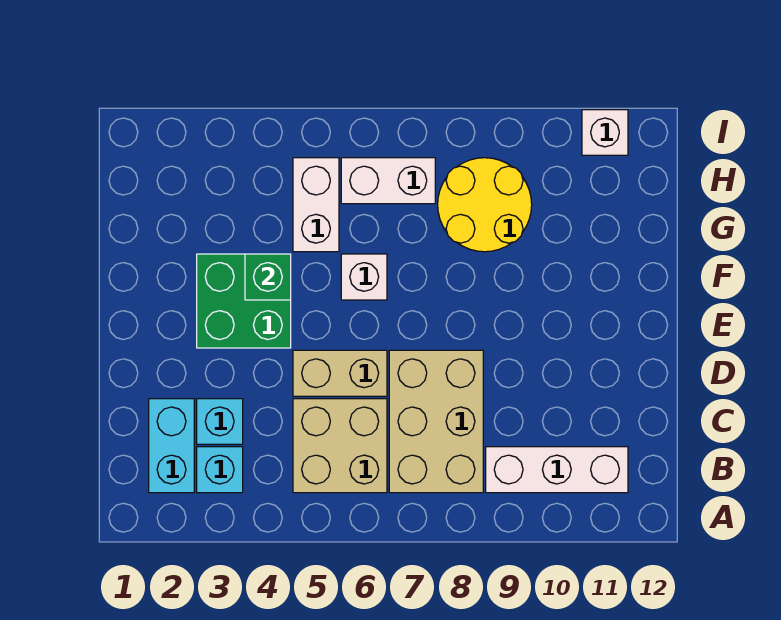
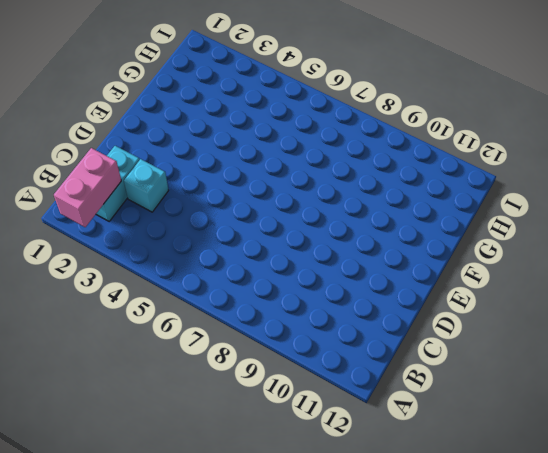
pink brick A2:B2 level 2 -> none
none -> cyan brick B3 level 1
none -> tan brick B5:C6 level 1
none -> tan brick B7:D8 level 1

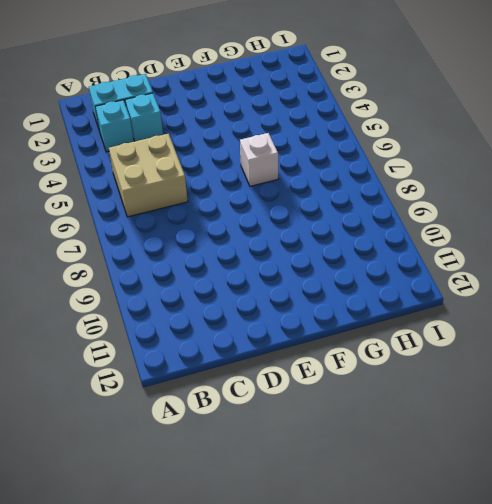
none -> tan brick B7:D8 level 1
none -> white brick B9:B11 level 1
none -> tan brick D5:D6 level 1

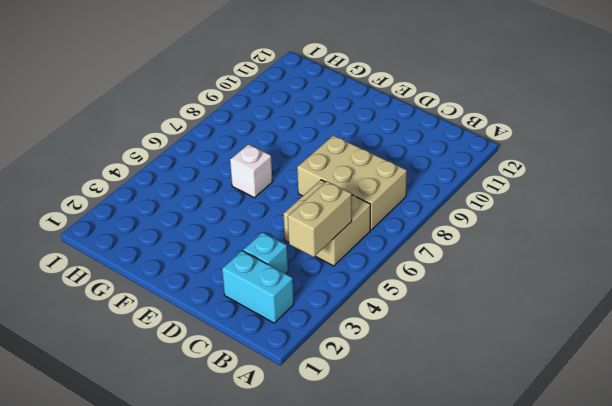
tan brick B4:B5 level 2 -> tan brick D5:D6 level 1
none -> cyan brick B3 level 1
none -> white brick B9:B11 level 1
none -> green brick E3:F4 level 1

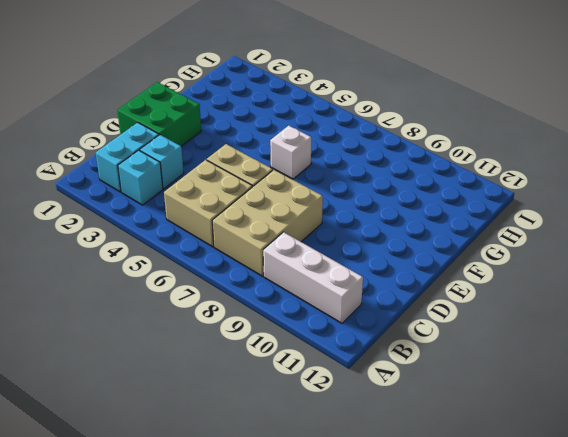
green brick D1:E2 level 1 -> green brick E3:F4 level 1
none -> white brick G5:H5 level 1
none -> yellow round brick G8:H9 level 1
none -> white brick H6:H7 level 1

